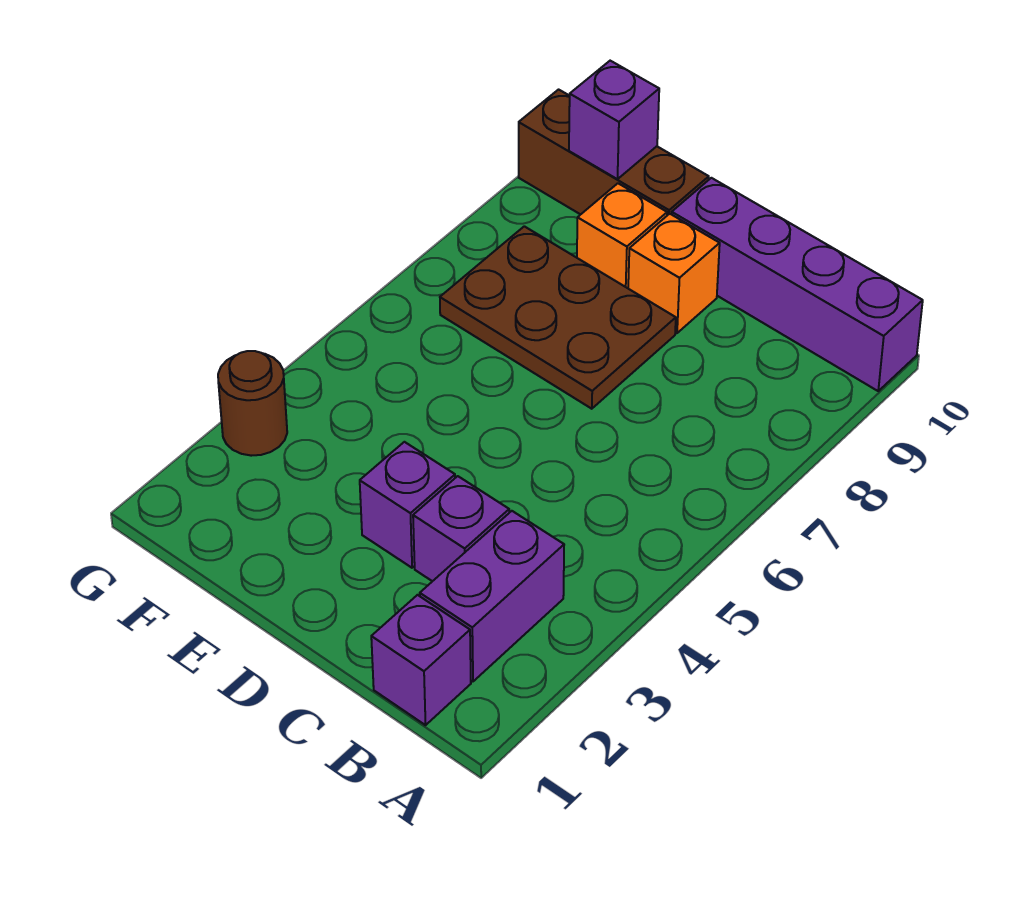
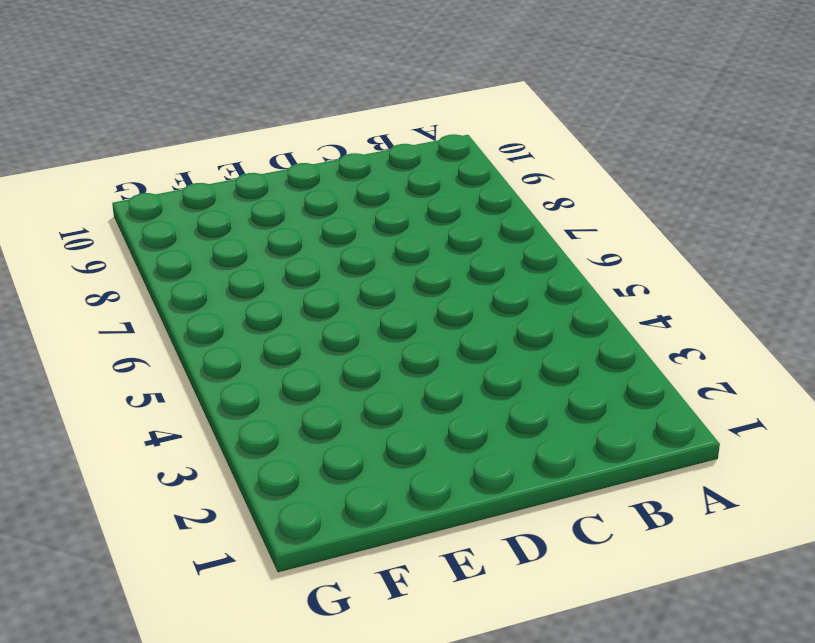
none -> purple brick A10:D10 level 1
none -> purple brick B1 level 1

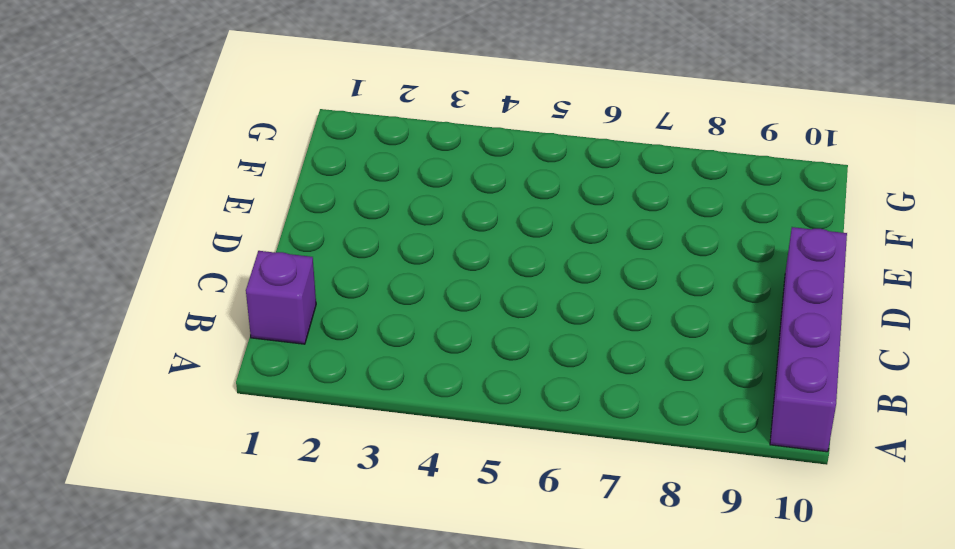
none -> purple brick B2:B3 level 1
none -> purple brick C3 level 1

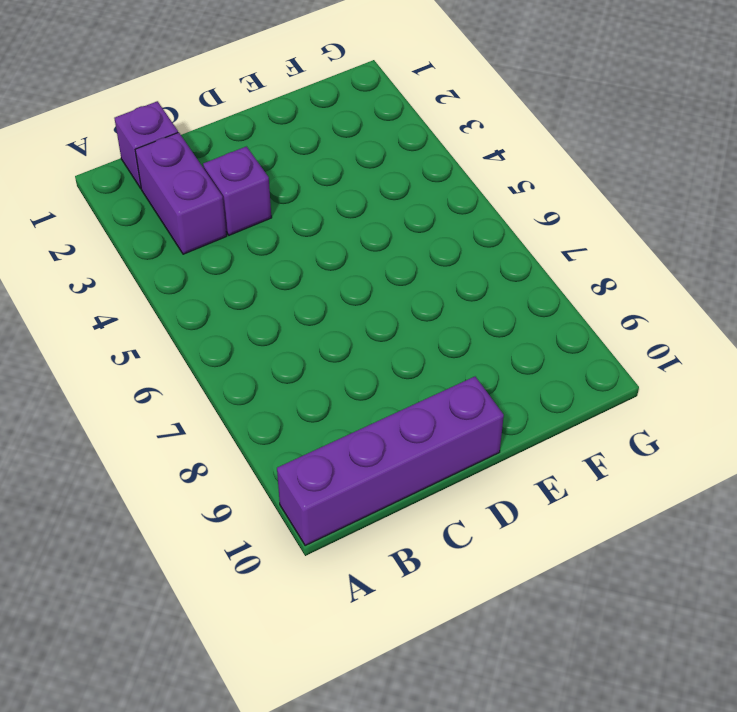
none -> purple brick D3 level 1
none -> brown plate D7:F8 level 1

